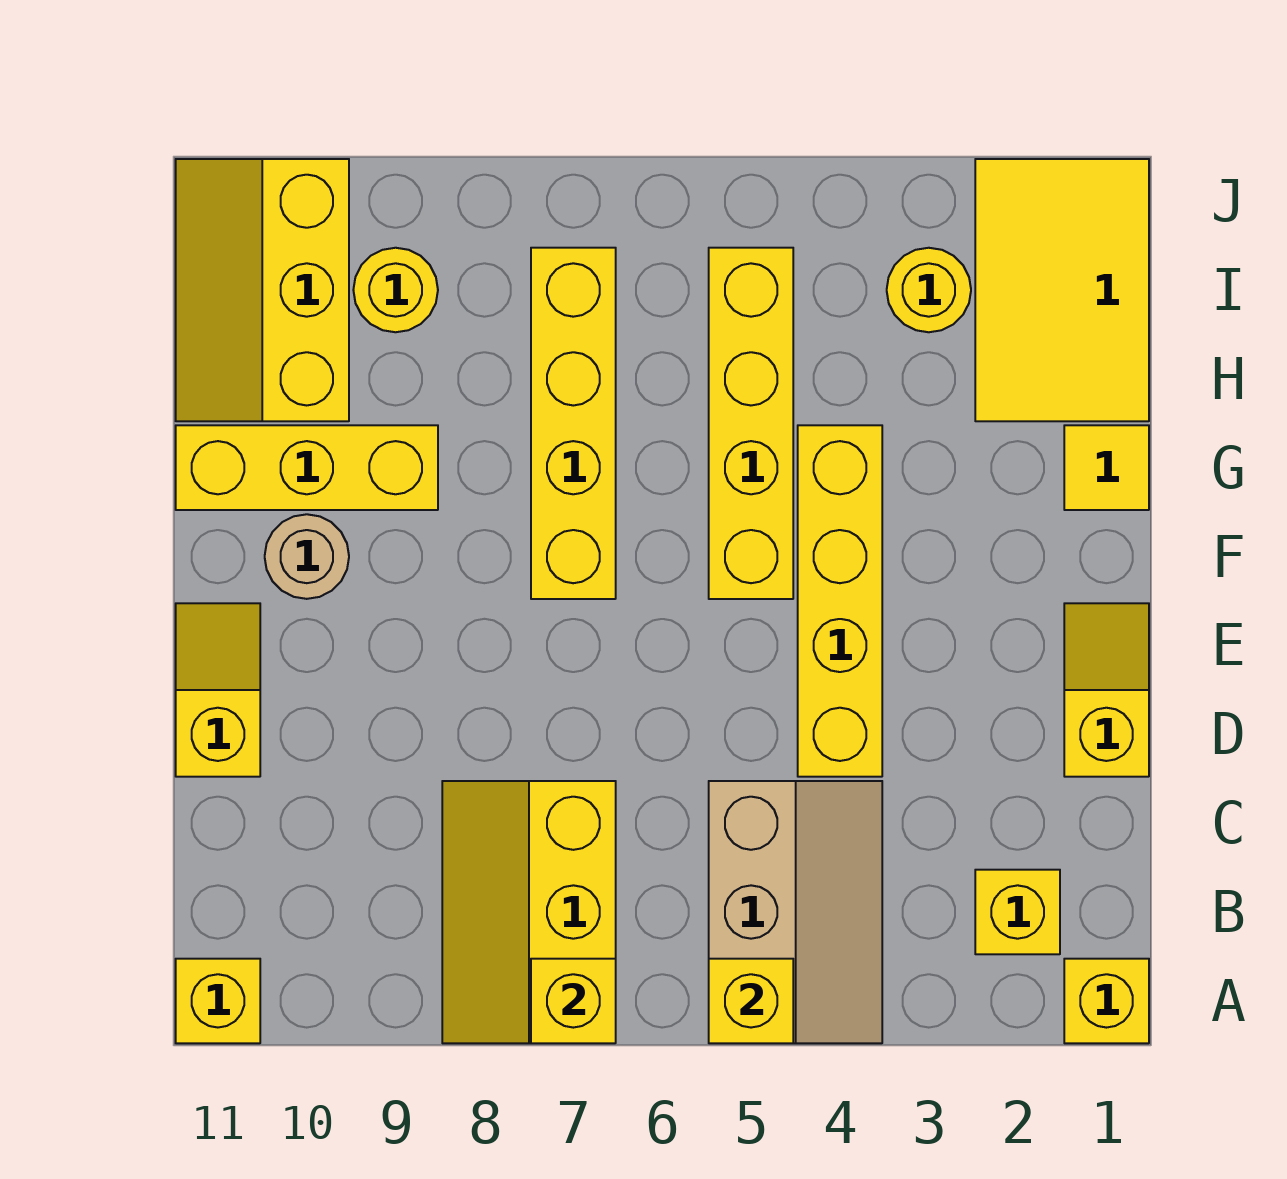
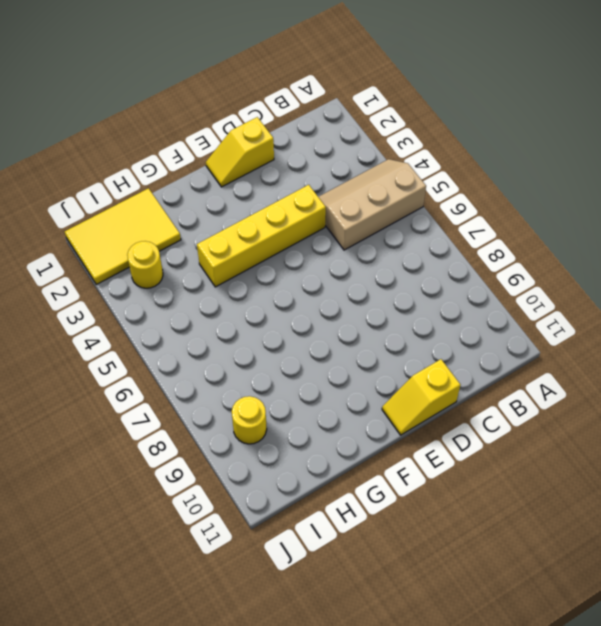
none -> yellow brick A1 level 1
none -> yellow slope A7:C8 level 1 top 7
none -> yellow brick A11 level 1

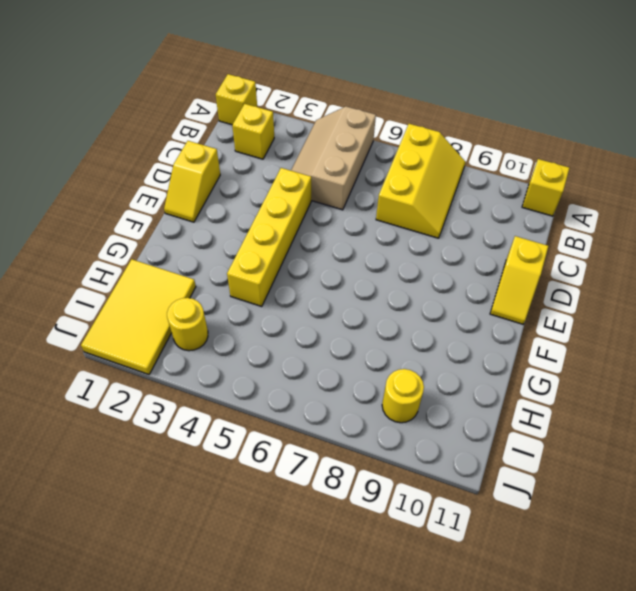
none -> yellow brick F5:I5 level 1
none -> yellow brick F7:I7 level 1
none -> tan round brick F10 level 1

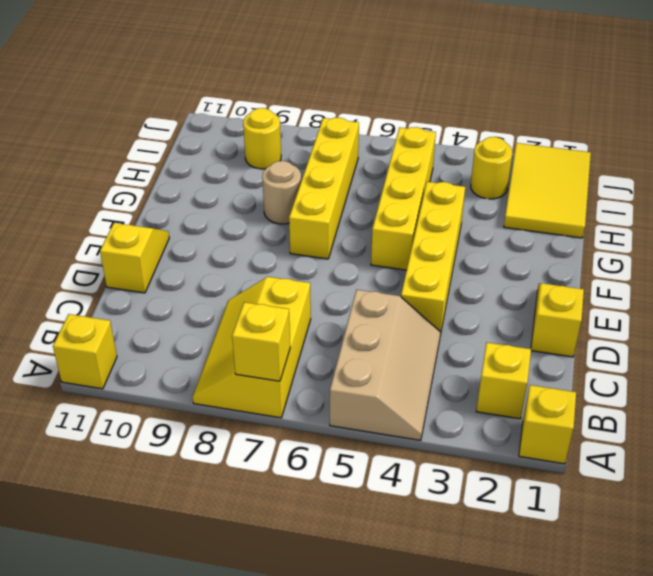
tan round brick G8 level 1 -> tan round brick F10 level 1
none -> yellow tile G1 level 1
none -> yellow brick G9:G11 level 1
none -> yellow slope H10:J11 level 1 top 10

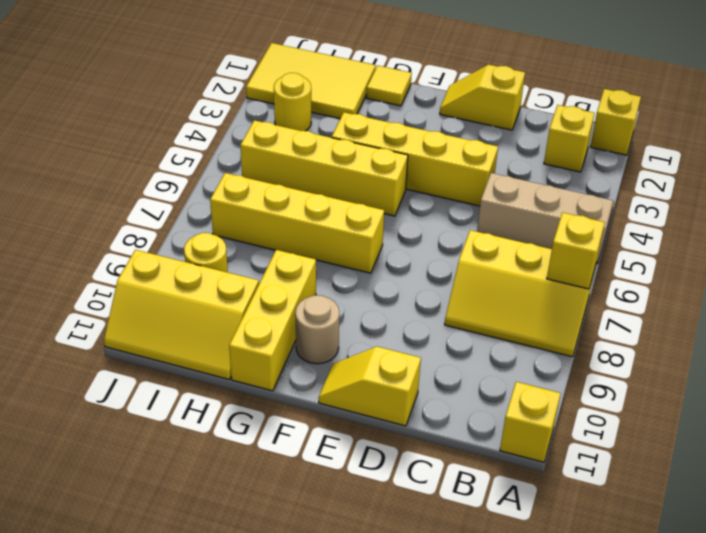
none -> yellow brick A5 level 2

